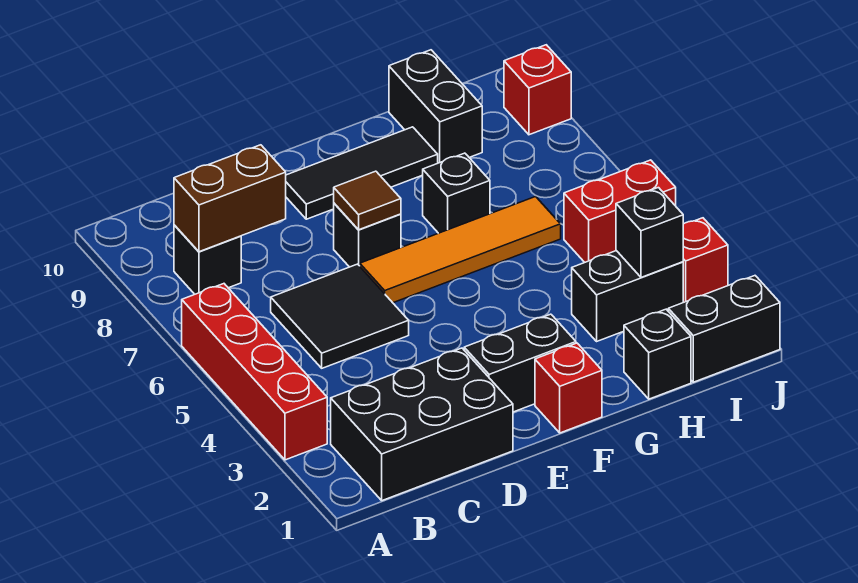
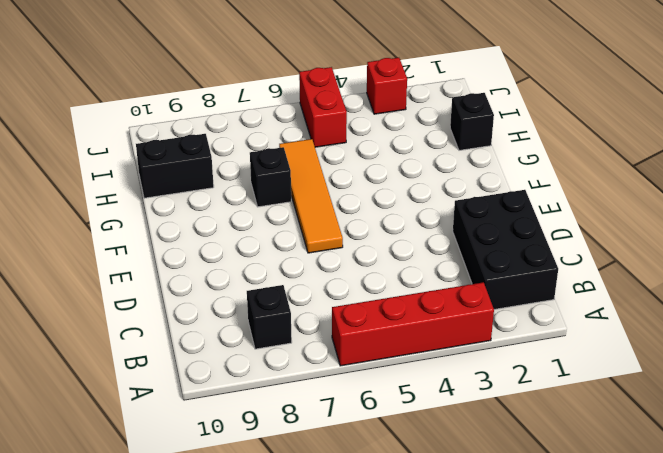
none -> black tile C5:D6 level 1
none -> black brick E2:F2 level 1
none -> black brick E7 level 1

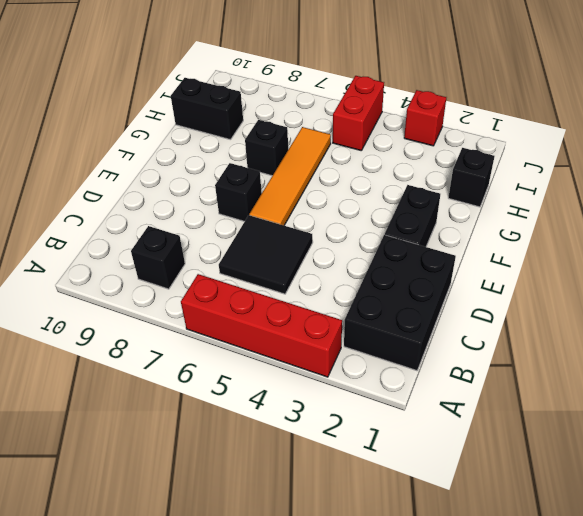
none -> black tile E9:G9 level 1
none -> red brick F1 level 1
none -> black brick H3:I3 level 1

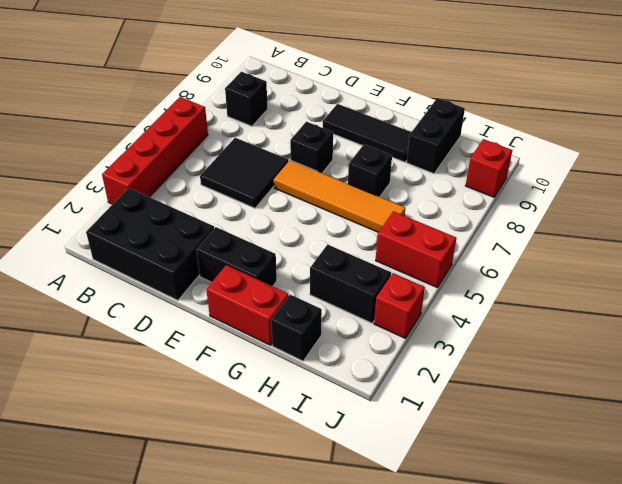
red brick F1:G1 level 1 -> red brick F1 level 1
none -> black brick I1:J1 level 1
none -> brown brick B8:C8 level 2
none -> brown tile E7 level 2

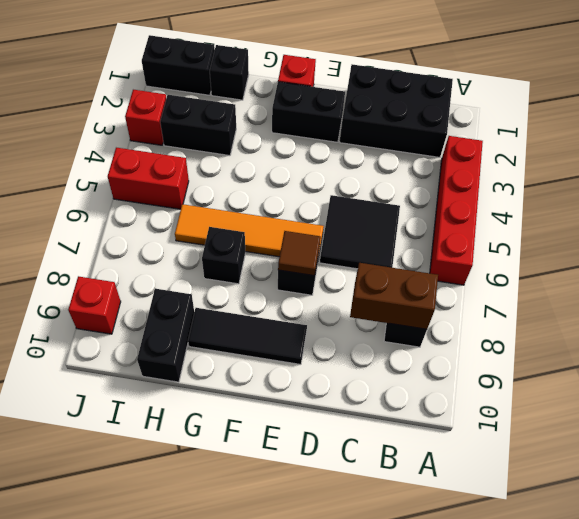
none -> black brick I3 level 2

